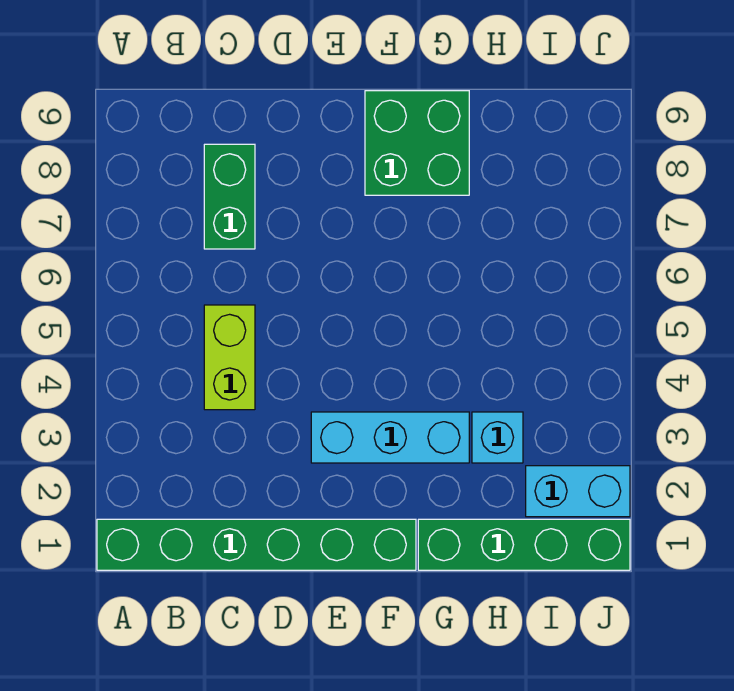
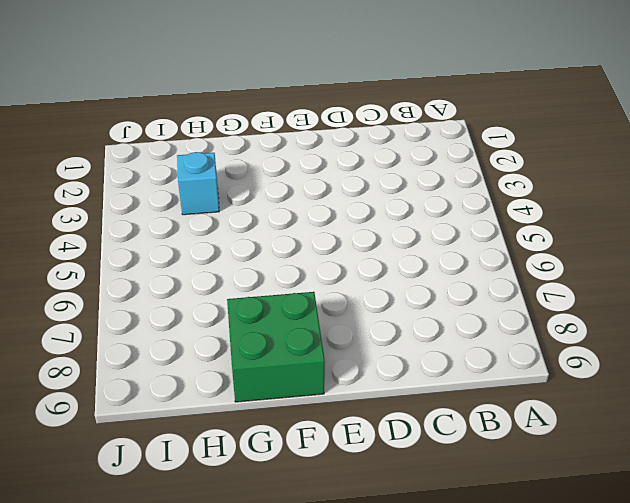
none -> green brick A1:F1 level 1
none -> lime brick C4:C5 level 1

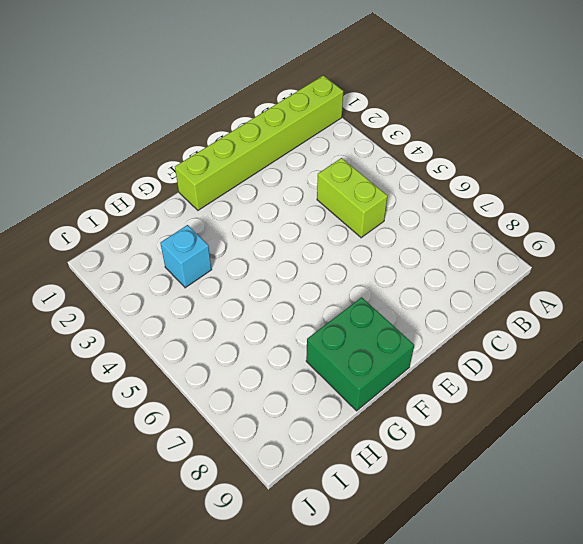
lime brick A1:F1 level 1 -> green brick A1:F1 level 1
none -> green brick C7:C8 level 1
none -> cyan brick E3:G3 level 1

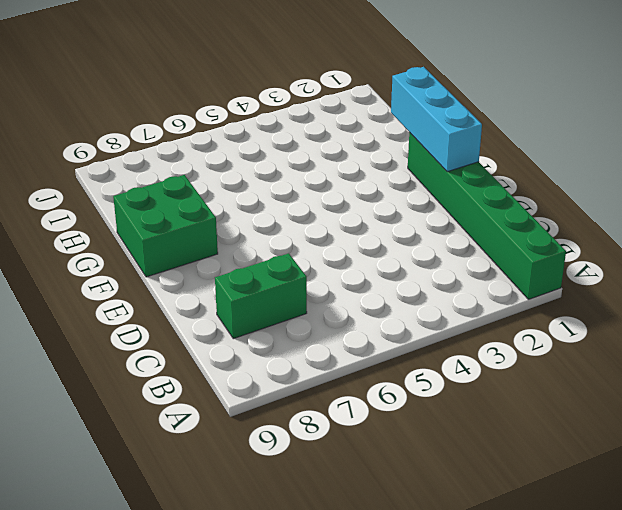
cyan brick E1:G1 level 2 -> cyan brick E3:G3 level 1
none -> lime brick C4:C5 level 1
none -> green brick G1:J1 level 1

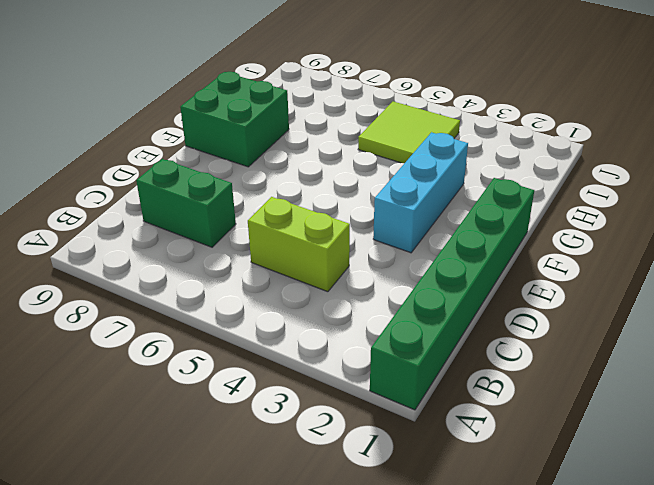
lime tile H4:I5 level 1 -> none
none -> green brick G1:J1 level 1
none -> cyan brick H3 level 1

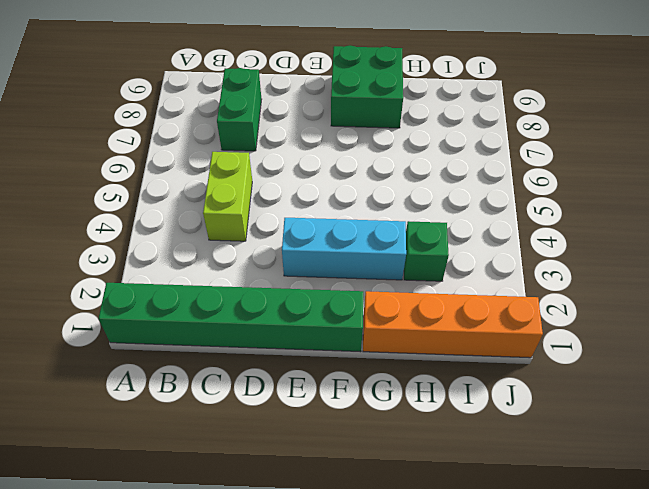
orange brick G1:J1 level 1 -> green brick G1:J1 level 1
green brick H3 level 1 -> cyan brick H3 level 1
none -> cyan brick I2:J2 level 1

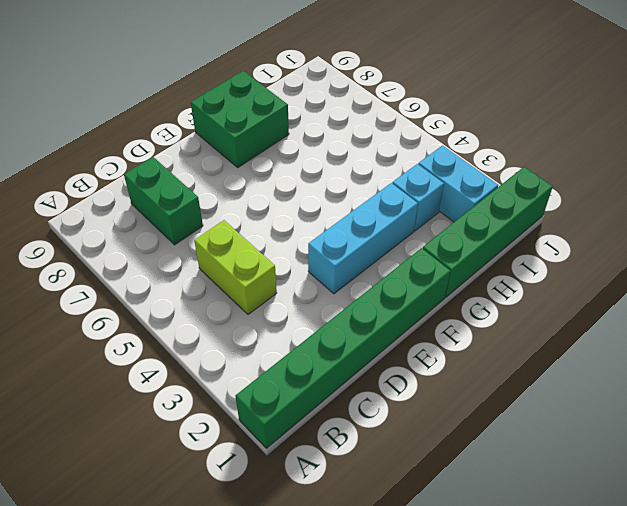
cyan brick I2:I3 level 1 -> cyan brick I2:J2 level 1

